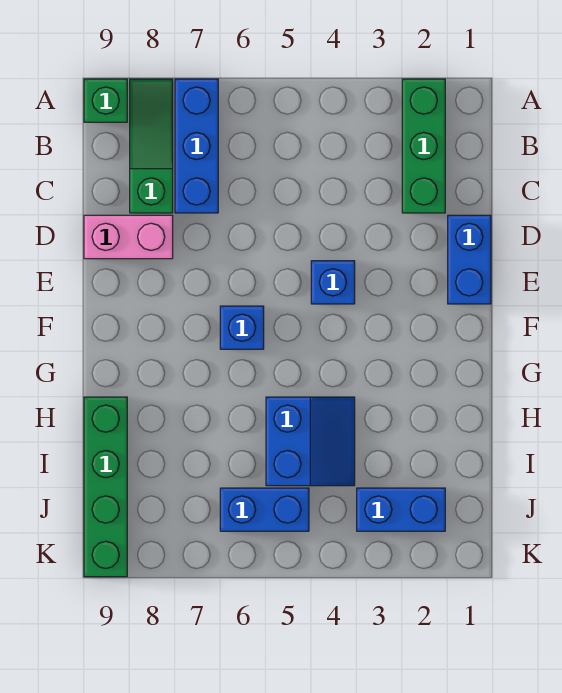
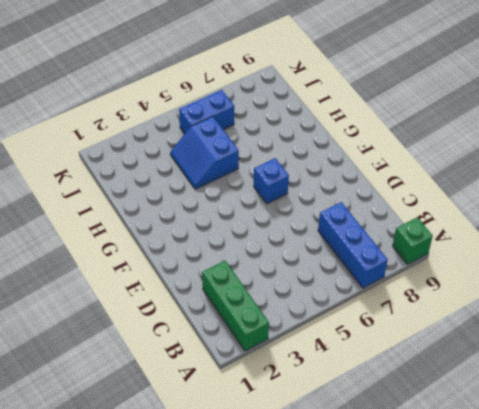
none -> green slope A8:C8 level 1 top C
none -> blue brick D1:E1 level 1
none -> pink brick D8:D9 level 1

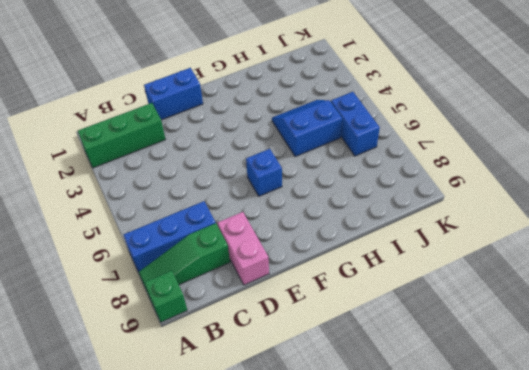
none -> blue brick E4 level 1
none -> green brick H9:K9 level 1
none -> blue brick J2:J3 level 1

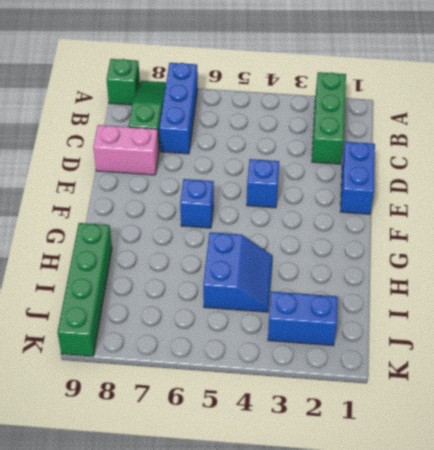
none -> blue brick J5:J6 level 1

